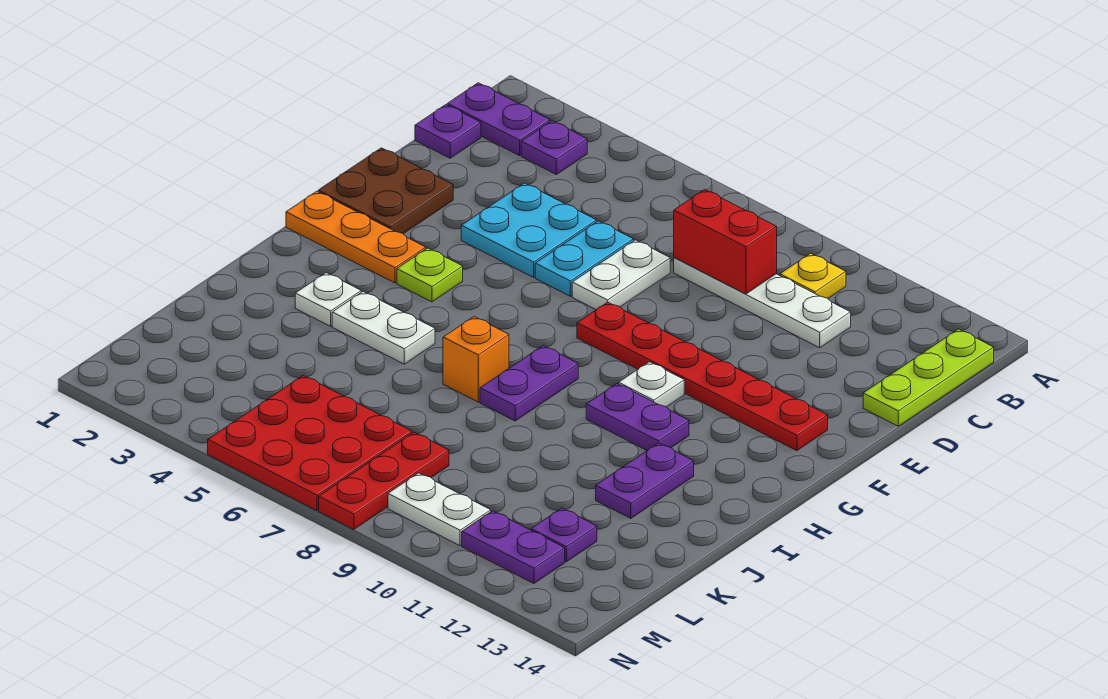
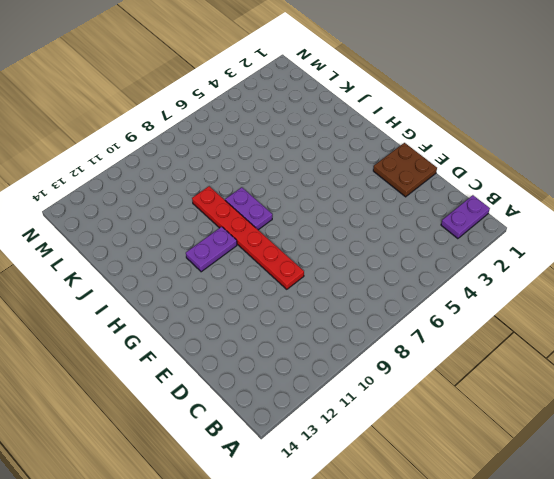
red plate E9:J9 level 1 -> red plate F8:F13 level 1
none -> purple plate B3 level 1
none -> yellow plate B10 level 1
none -> lime plate B14:D14 level 1

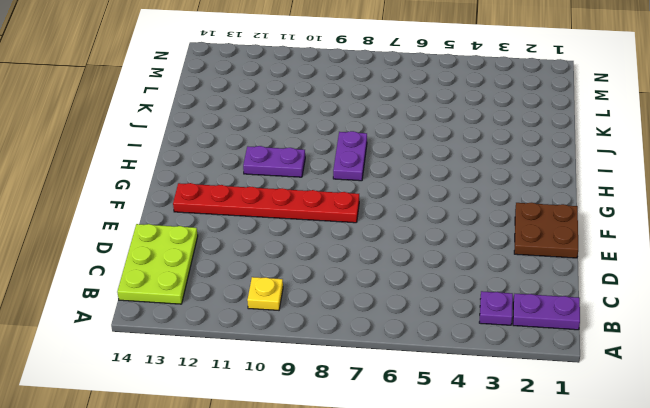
lime plate B13:D14 level 1 -> lime plate B14:D14 level 1
none -> purple plate C1 level 1
none -> white plate C8:C11 level 1
none -> cyan plate D4:E5 level 1

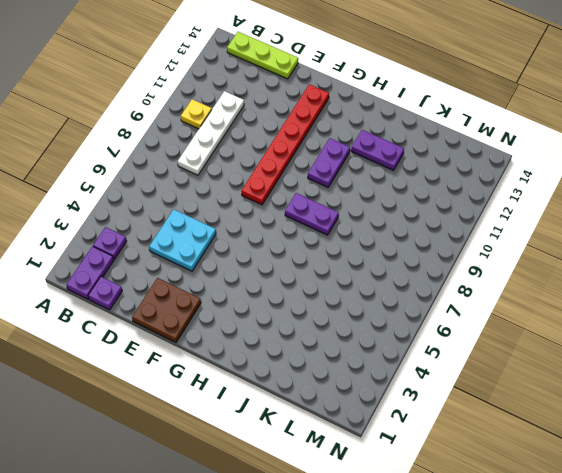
none -> cyan plate D6:E6 level 1
none -> white plate D7:E7 level 1
none -> orange plate G1:G3 level 1

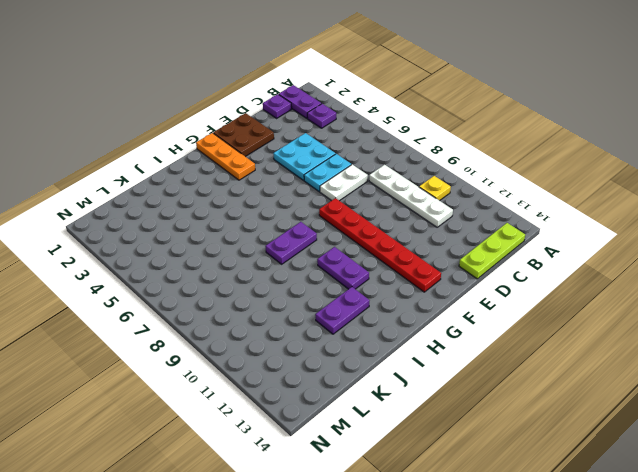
none -> lime plate G4 level 1
none -> white plate G10 level 1
none -> white plate I3 level 1

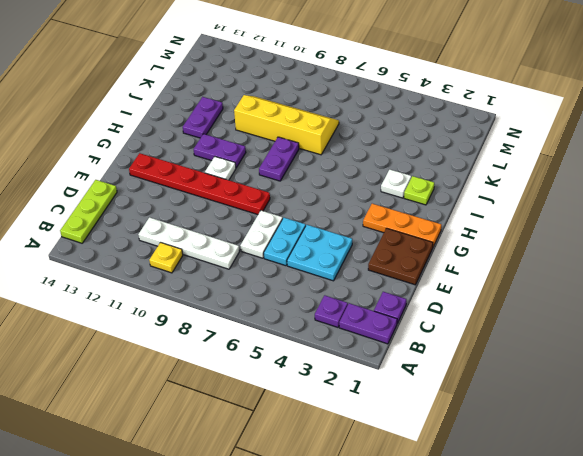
lime plate I2 level 1 -> lime plate G4 level 1
yellow slope J7:K10 level 1 top J -> none
none -> white plate I4:I5 level 1
none -> orange brick I7 level 1
none -> red plate L5:N7 level 1

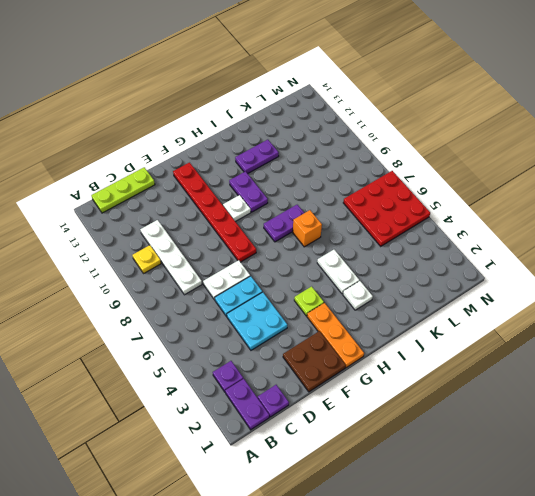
none -> red plate L8:N8 level 1
none -> purple plate L12 level 1
none -> white plate M9:M10 level 1

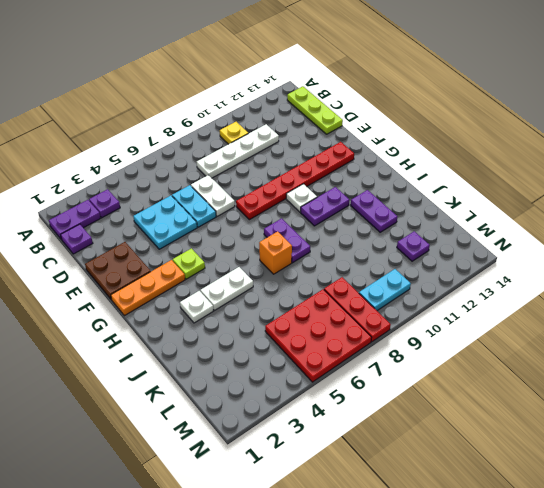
cyan plate M9:M10 level 1 -> white plate M9:M10 level 1
none -> purple plate M11:M12 level 1
none -> red brick C8:C9 level 2

